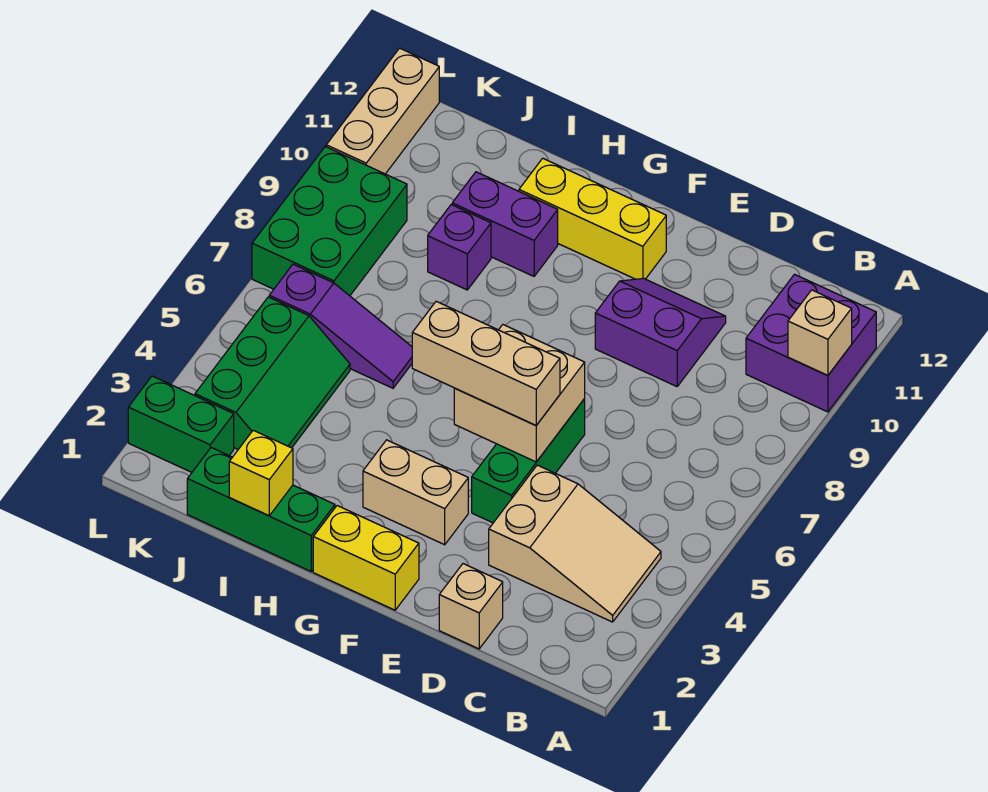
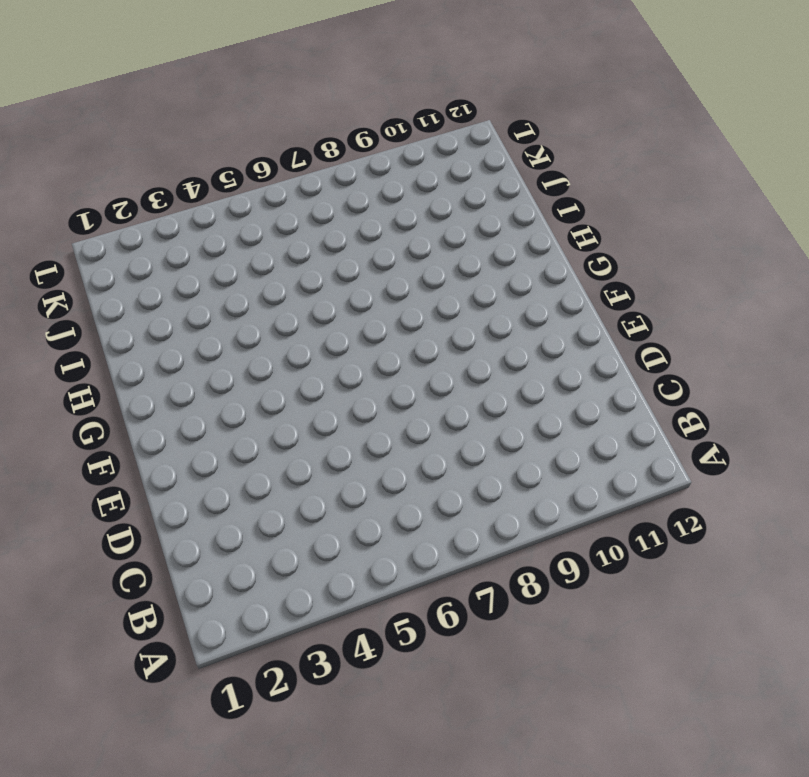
none -> purple brick A10:B11 level 1
none -> tan slope B3:D4 level 1 top D
none -> tan brick D1 level 1

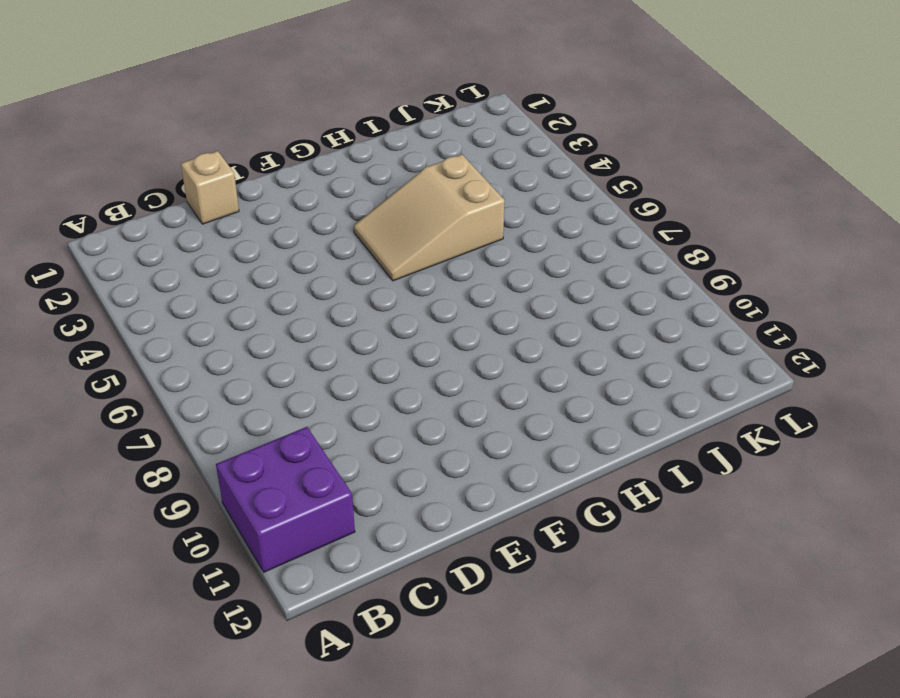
tan slope G4:I5 level 1 top I -> tan slope B3:D4 level 1 top D
none -> purple slope D9:E10 level 1 top 9
none -> green brick E4:E6 level 1
none -> yellow brick F1:G1 level 1

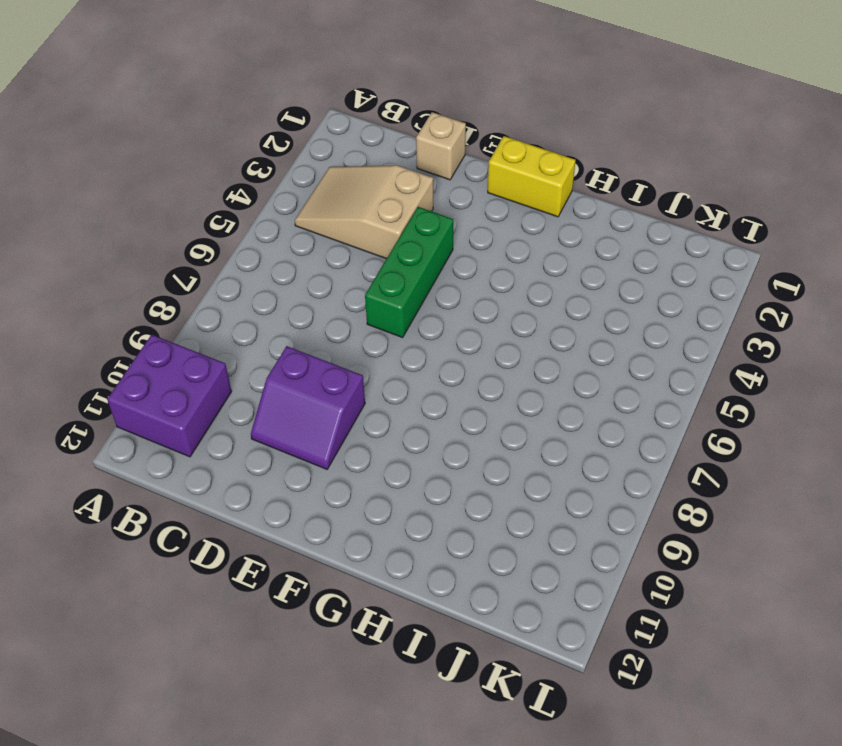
none -> tan brick F3:G3 level 1
none -> yellow brick F11:H11 level 1
none -> green brick H1:J1 level 1

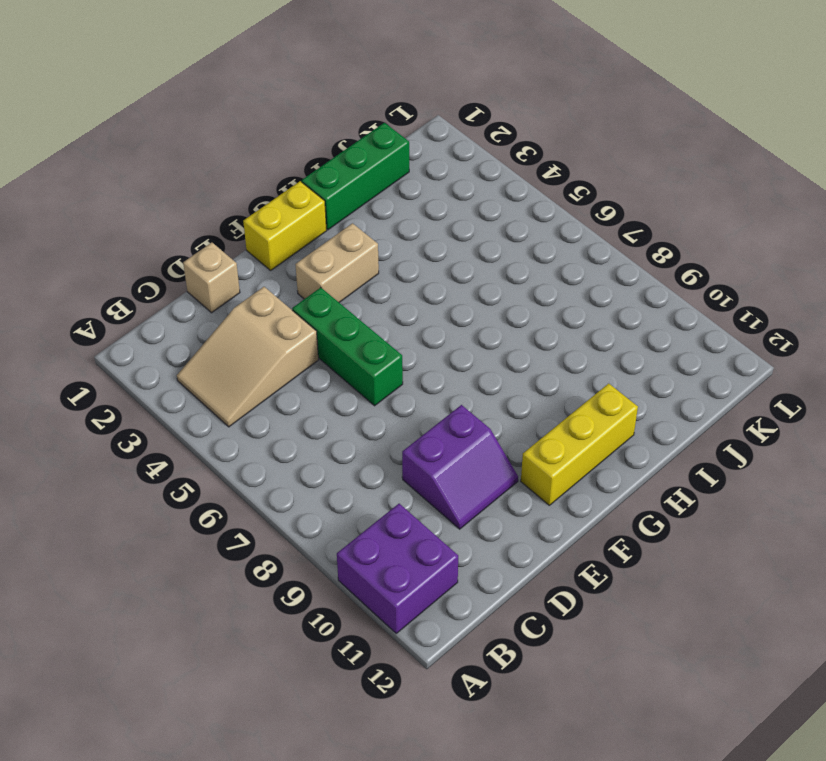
none -> purple brick H10:I10 level 1
none -> purple slope I6:K6 level 1 top K
none -> purple brick I9 level 1

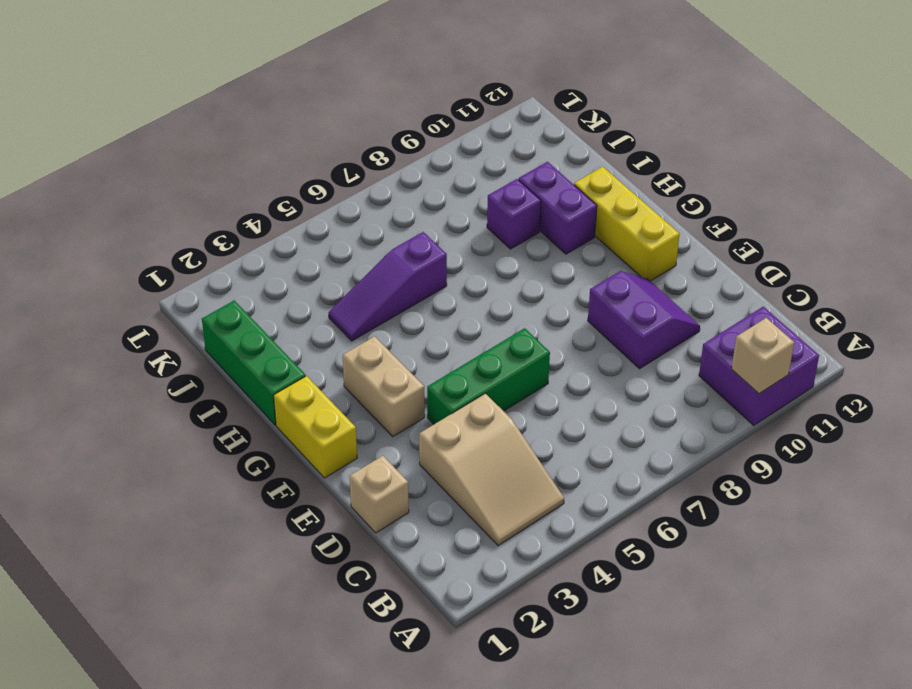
purple slope I4:I6 level 1 top 6 -> purple slope I6:K6 level 1 top K
none -> green slope J3:K5 level 1 top K
none -> green brick K2:L2 level 1
none -> green brick K7:L9 level 1

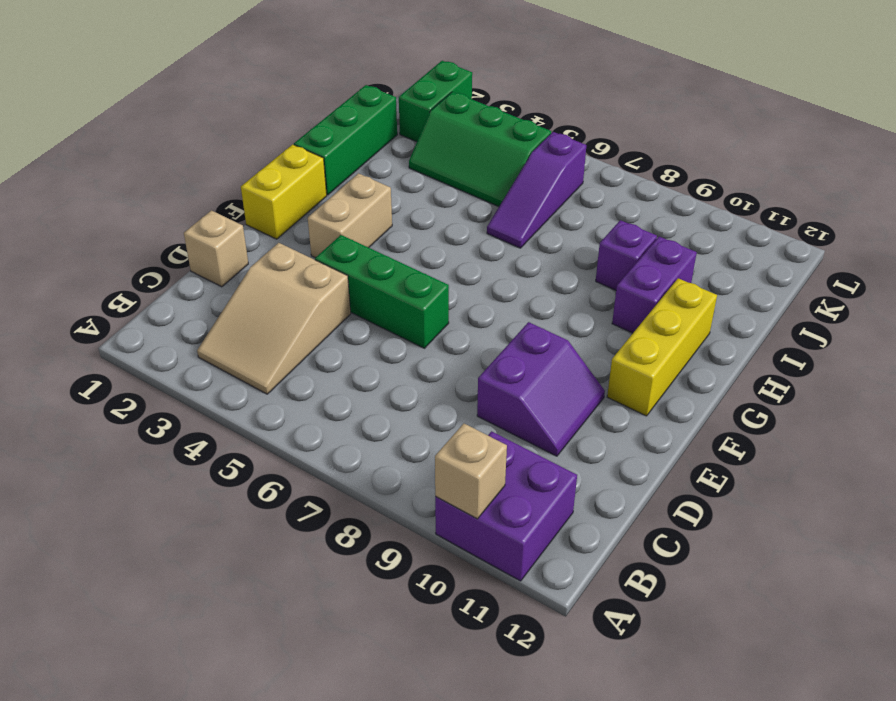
none -> green brick K7:L9 level 1
none -> tan brick L10:L12 level 1
none -> tan brick E5:F6 level 2

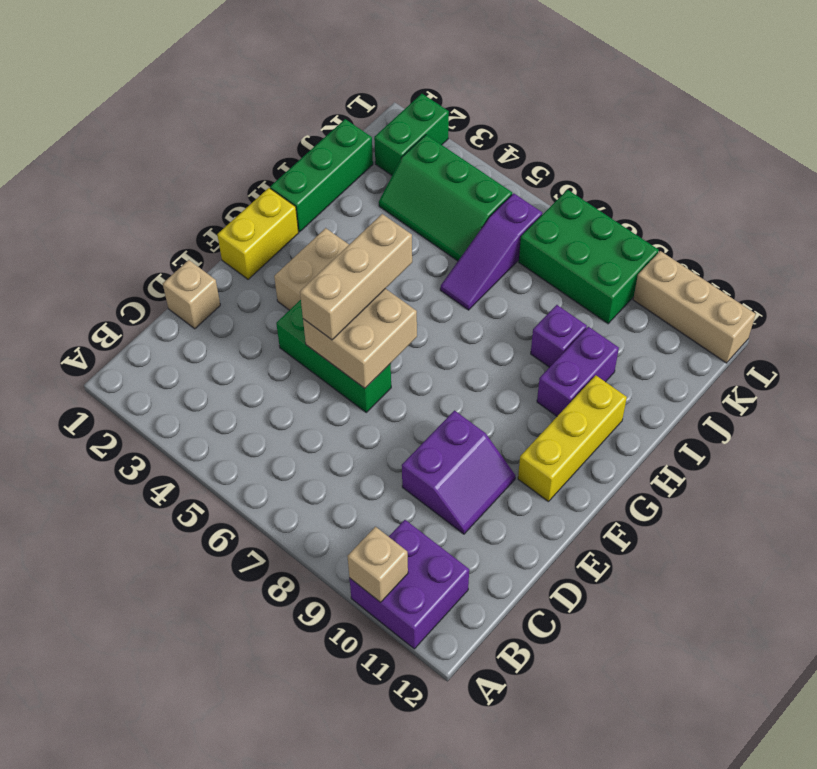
none -> tan slope B3:D4 level 1 top D
none -> yellow brick I1 level 2

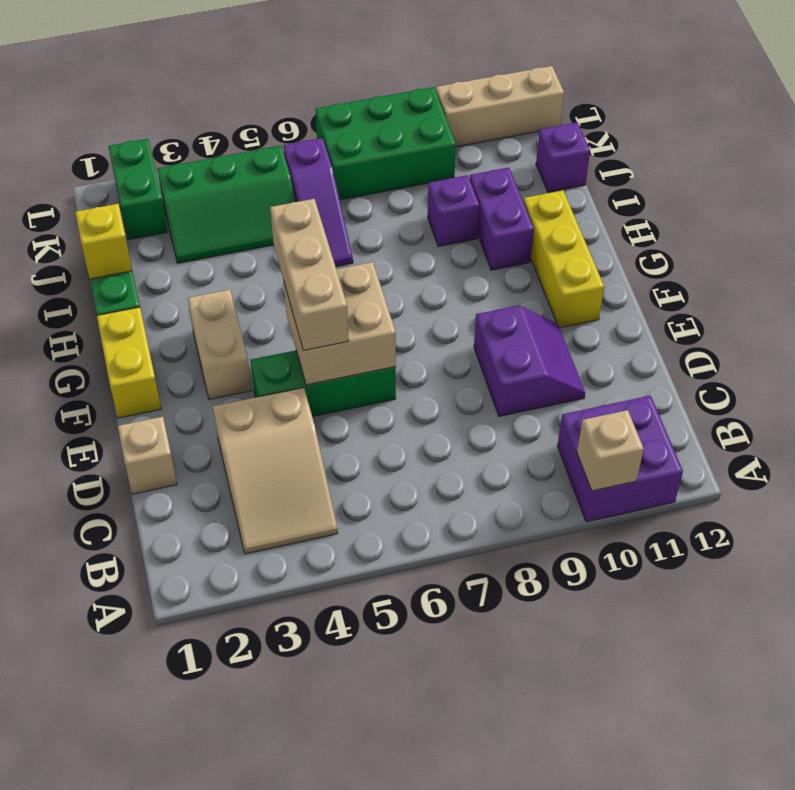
purple brick J12 level 1 -> none

